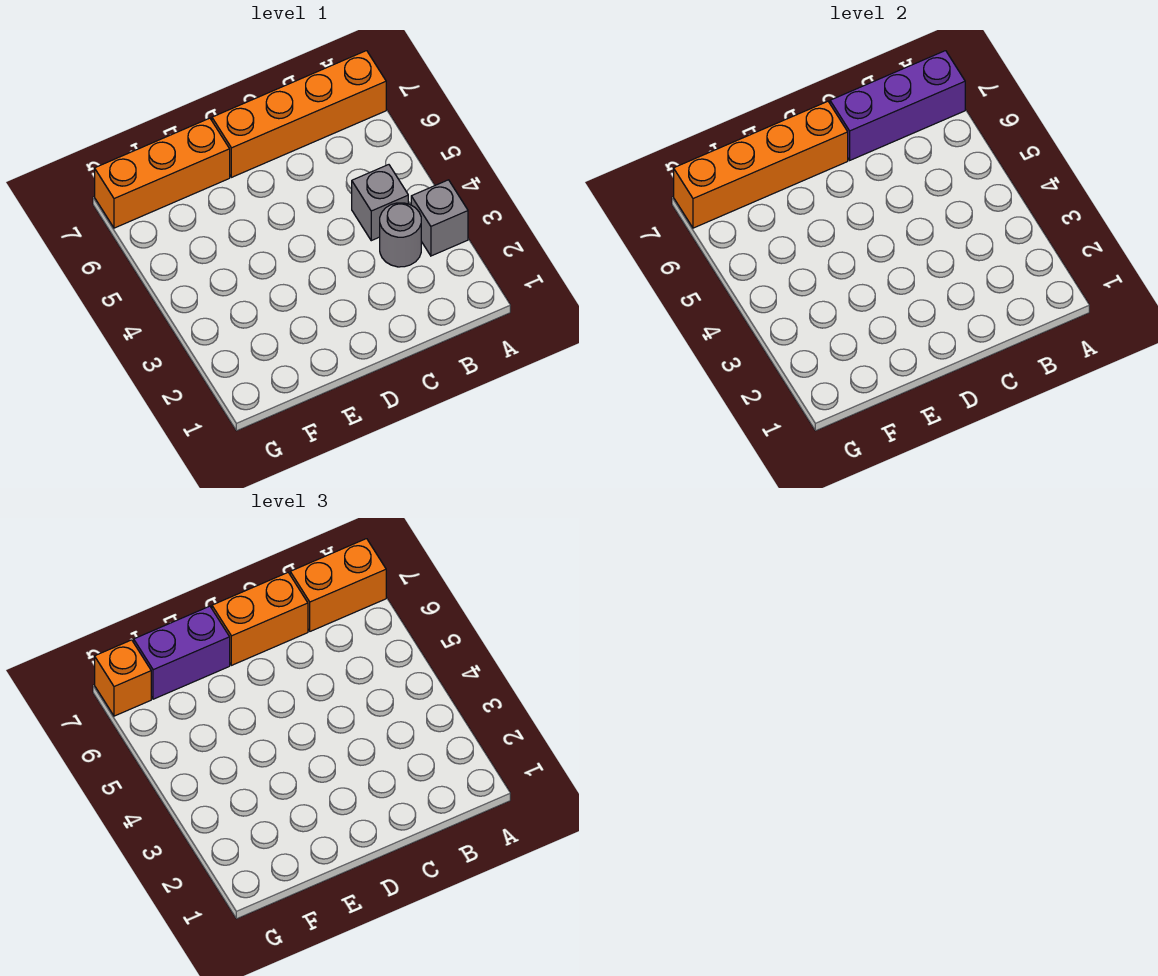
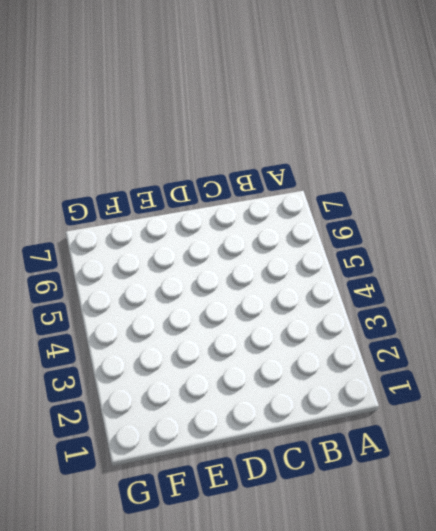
none -> grey brick A3 level 1
none -> orange brick A7:D7 level 1

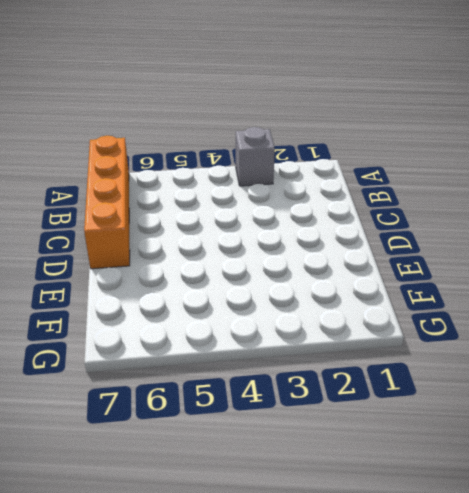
none -> grey round brick B3 level 1
none -> grey brick B4 level 1

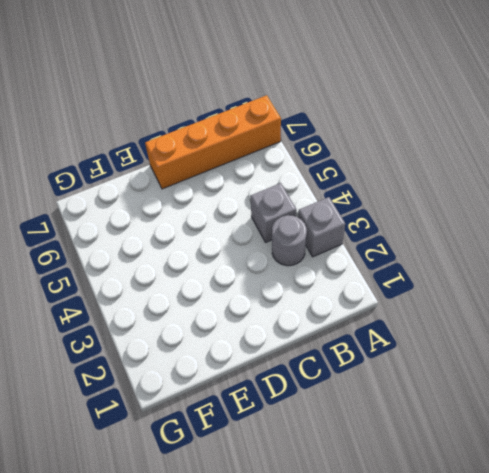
none -> orange brick E7:G7 level 1
none -> purple brick A7:C7 level 2

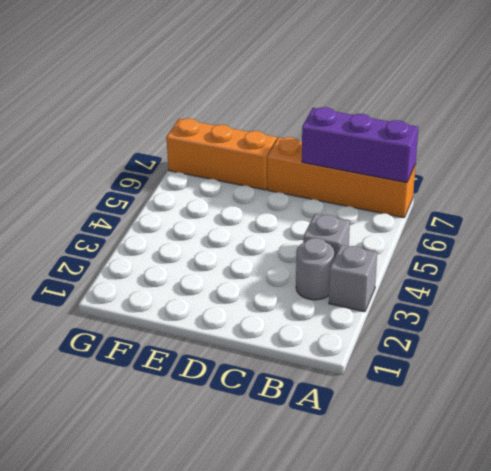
none -> orange brick D7:G7 level 2
none -> orange brick A7:B7 level 3

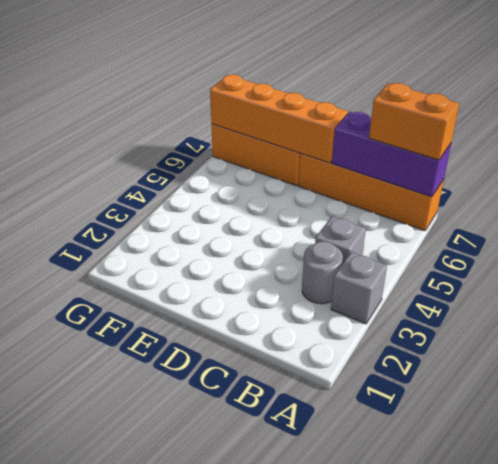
none -> orange brick C7:D7 level 3
none -> purple brick E7:F7 level 3

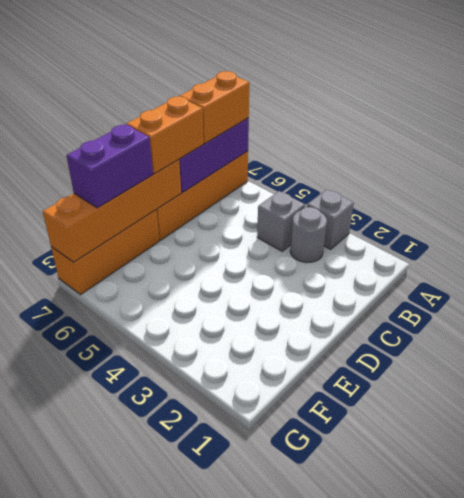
none -> orange brick G7 level 3

